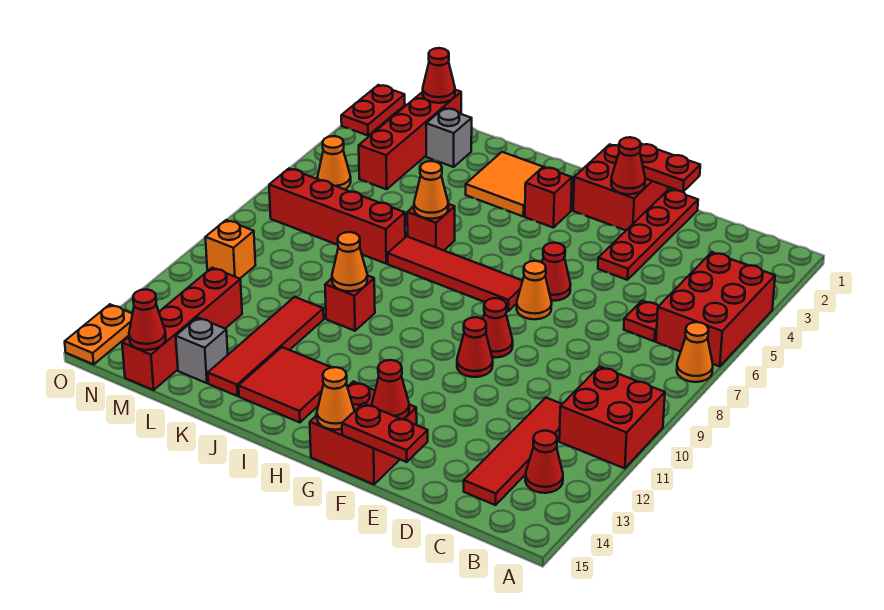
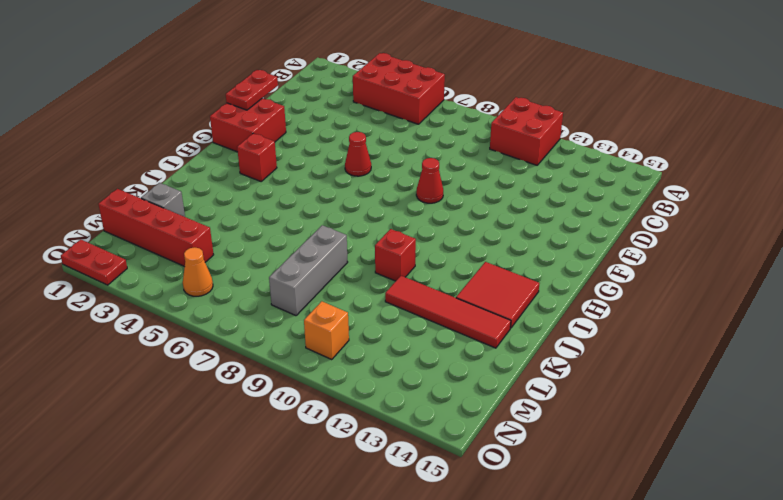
grey brick K8:M8 level 1 -> none
none -> orange cone A7 level 1
none -> red cone B13 level 1
none -> red plate C6 level 1
none -> red tile C11:C14 level 1

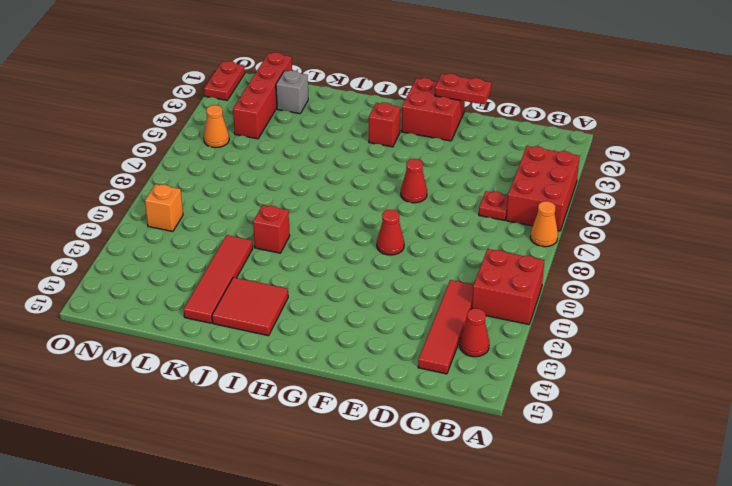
none -> red plate E1:E4 level 1
none -> orange cone F7 level 1
none -> red cone F10 level 1
none -> red brick F14:G15 level 1

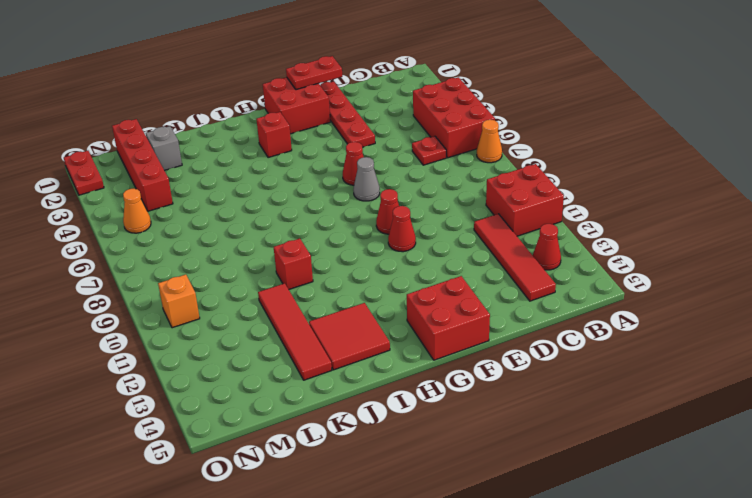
grey cone F7 level 1 -> orange cone F7 level 1
none -> red tile G7:J7 level 1
none -> orange tile I2:J3 level 1
none -> red brick J6 level 1
none -> red brick K7:N7 level 1

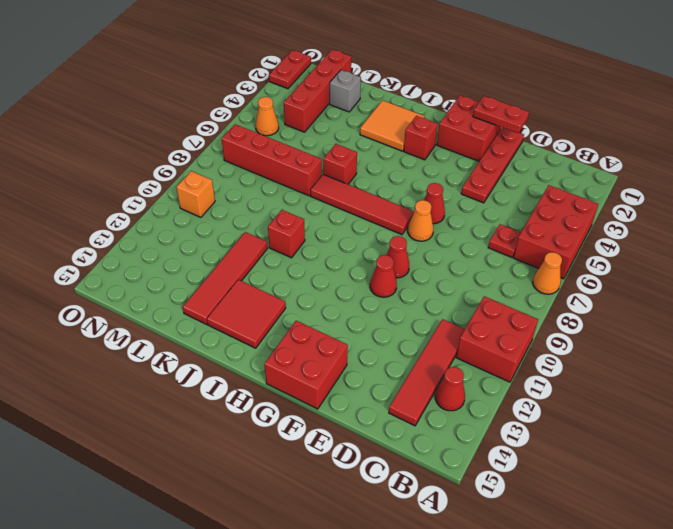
none -> grey brick L14 level 1
none -> red brick M12:M15 level 1
none -> orange plate O14:O15 level 1
none -> red plate E15:F15 level 2

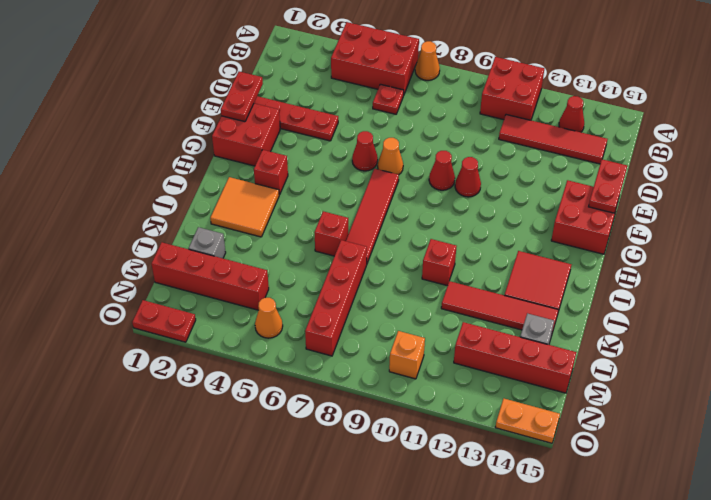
none -> red cone F2 level 2
none -> red cone F14 level 2
none -> orange cone G15 level 2
none -> orange cone J6 level 2

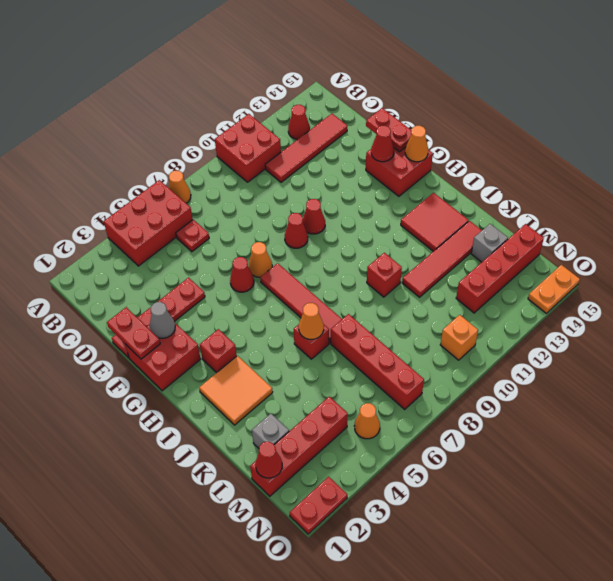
grey cone F2 level 2 -> red cone F2 level 2
none -> orange cone J10 level 2
none -> red cone M15 level 2

